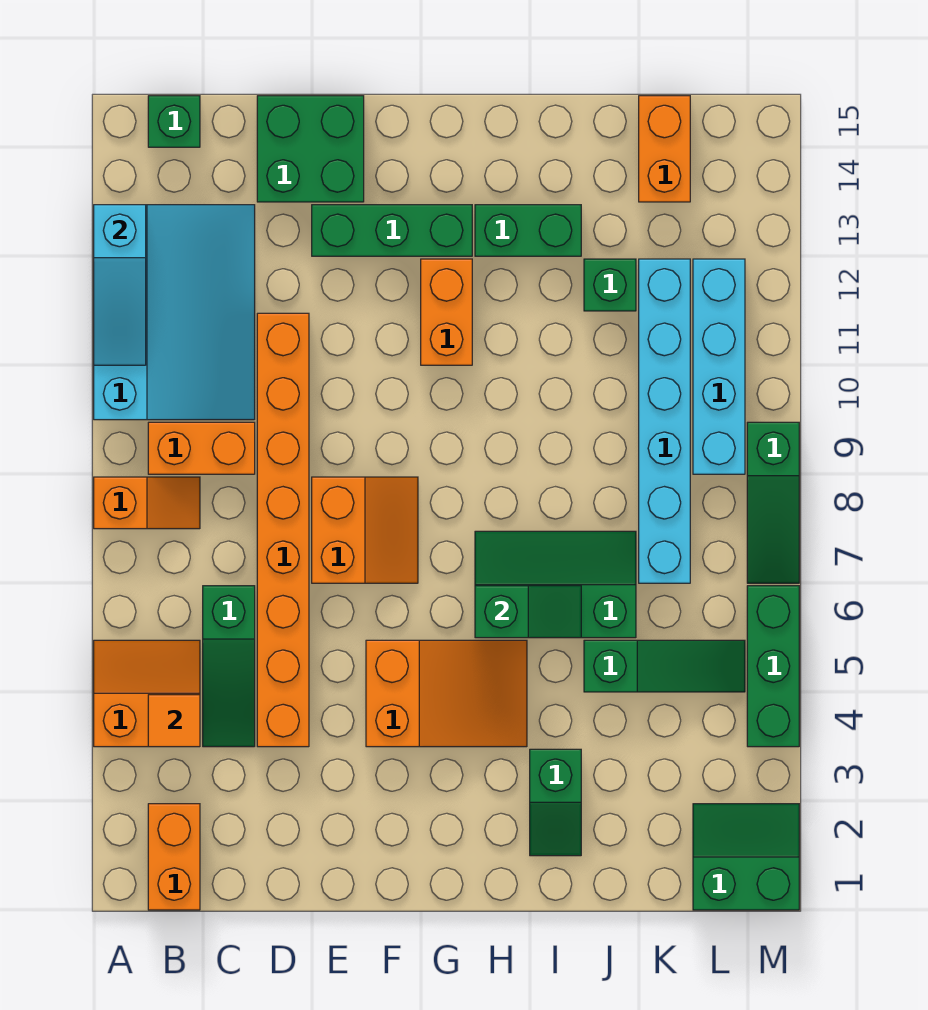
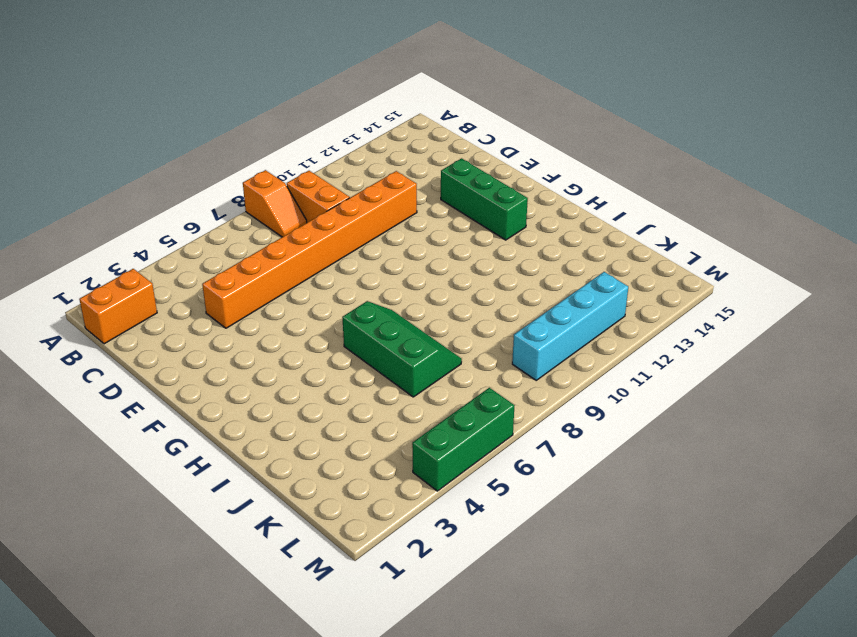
none -> orange slope A4:B5 level 1 top 4
none -> cyan slope A10:C13 level 1 top A
none -> green brick B15 level 1

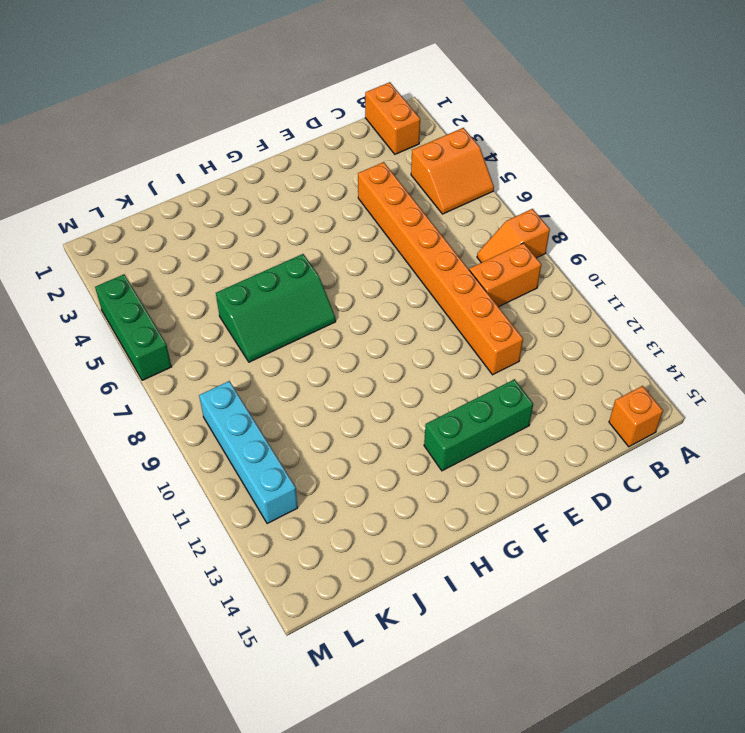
orange brick B15 level 1 -> green brick B15 level 1
none -> cyan slope A10:C13 level 1 top A
none -> green slope C4:C6 level 1 top 6
none -> green brick D14:E15 level 1

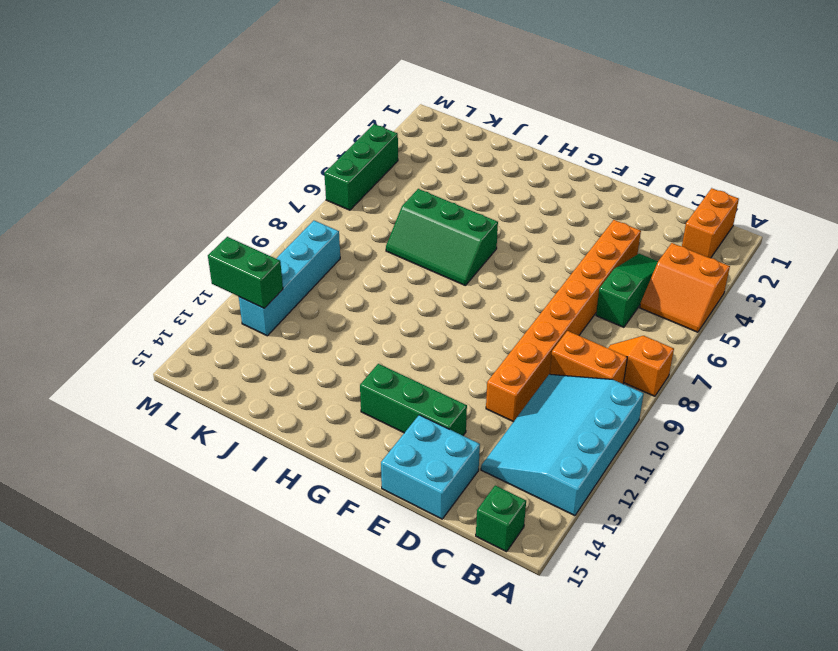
cyan brick D14:E15 level 1 -> green brick D14:E15 level 1
green brick L12:M12 level 2 -> green brick H13:I13 level 1
none -> orange slope E7:F8 level 1 top E
none -> orange slope F4:H5 level 1 top F
none -> orange brick G11:G12 level 1

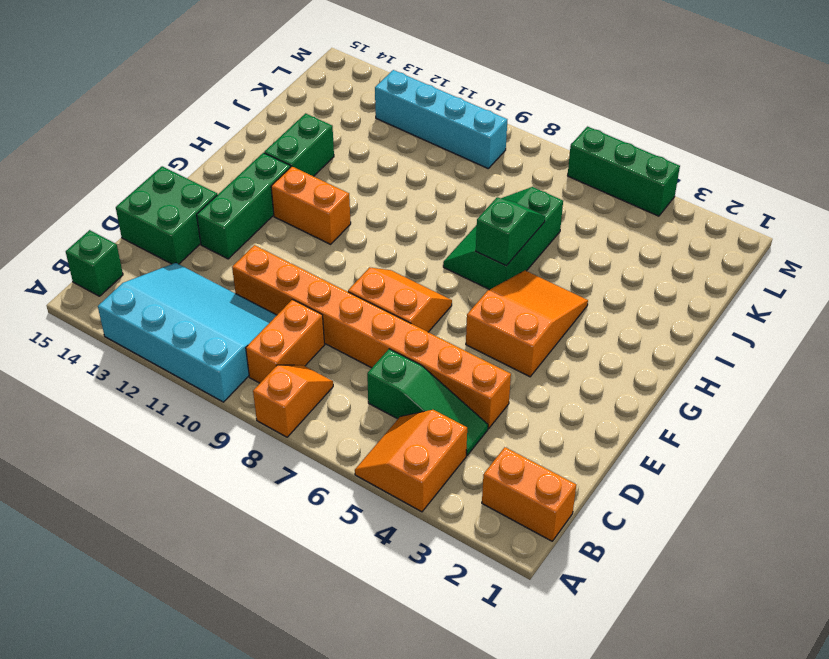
none -> green slope I2:I3 level 1 top 3
none -> green slope J5:L5 level 1 top J
none -> green brick J12 level 1

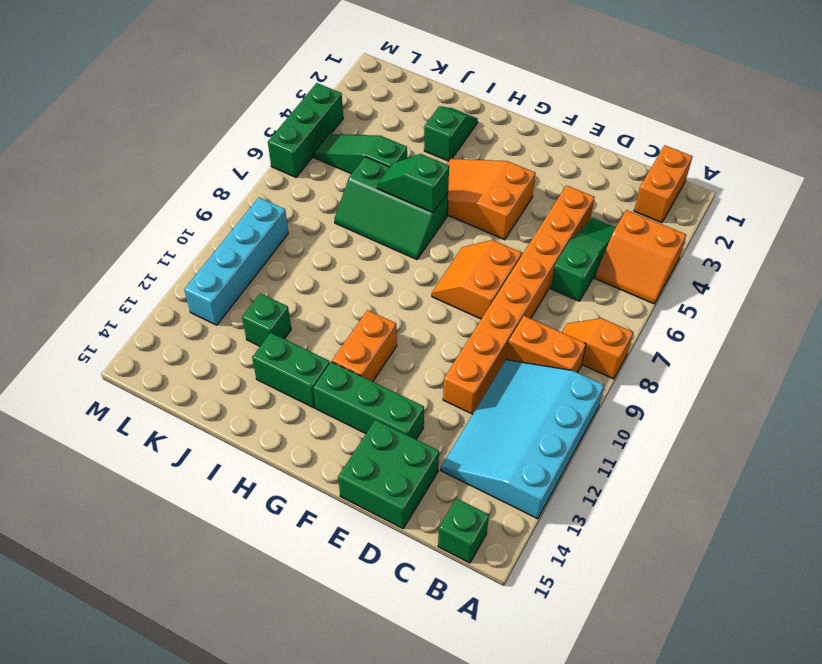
none -> cyan brick K7:K12 level 1
none -> orange brick K14:K15 level 1
none -> green slope L1:M2 level 1 top 1

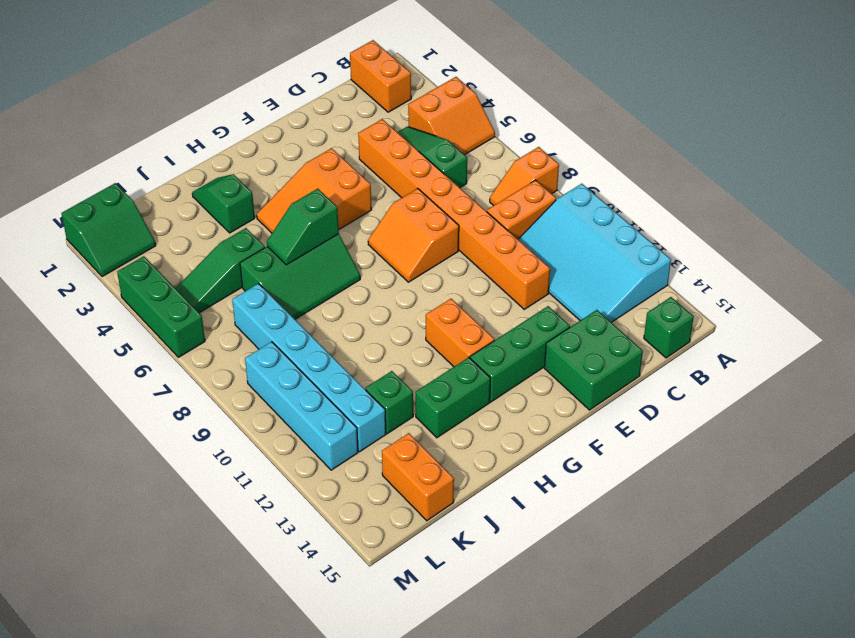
none -> green slope M7:M9 level 1 top 9
none -> cyan slope A11:A13 level 2 top 13
none -> orange tile B4 level 2

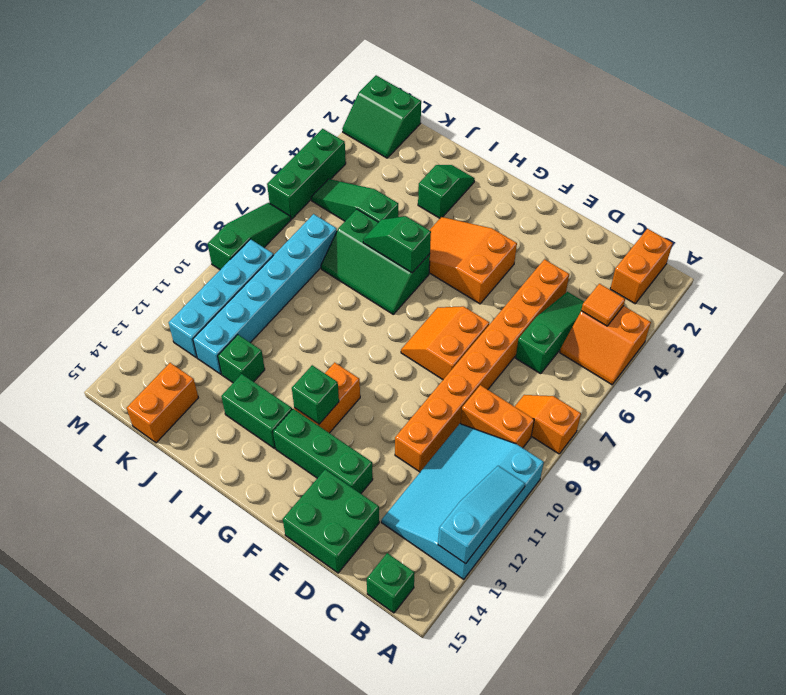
green brick G12 level 2 -> none

